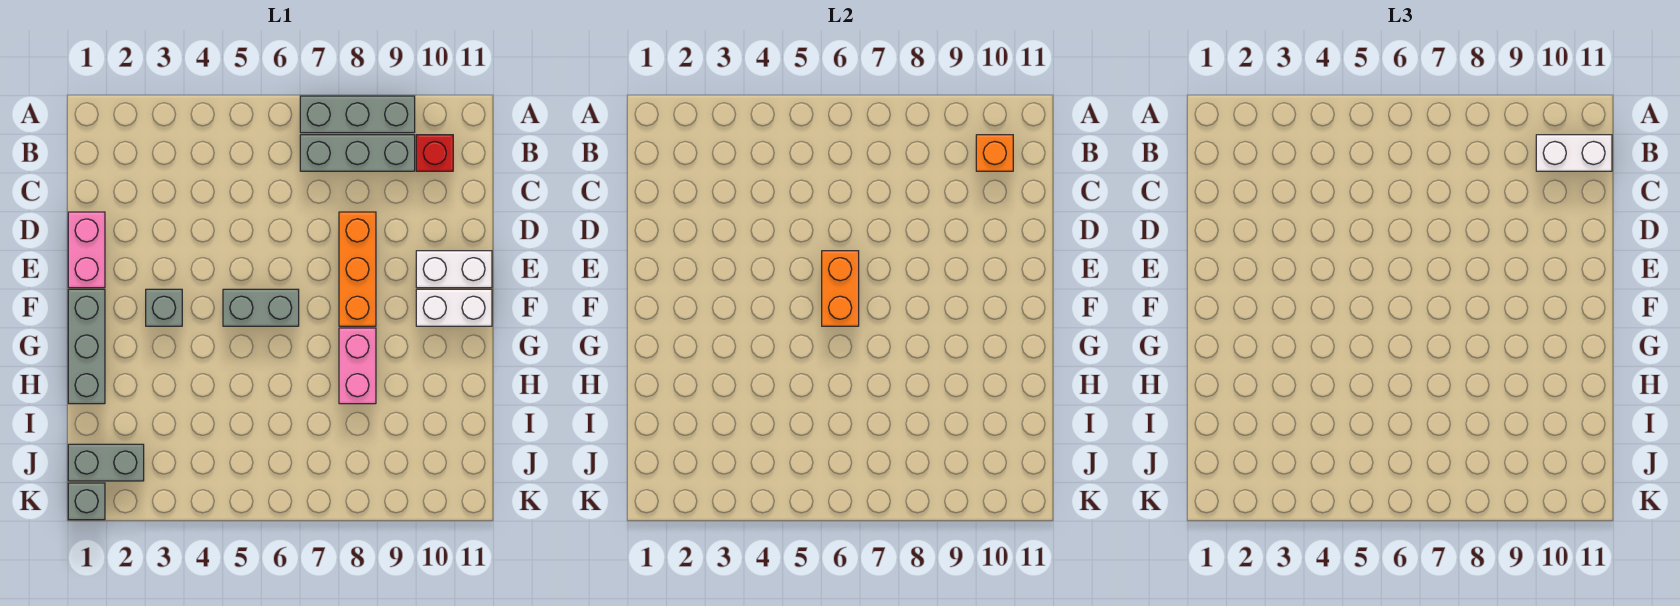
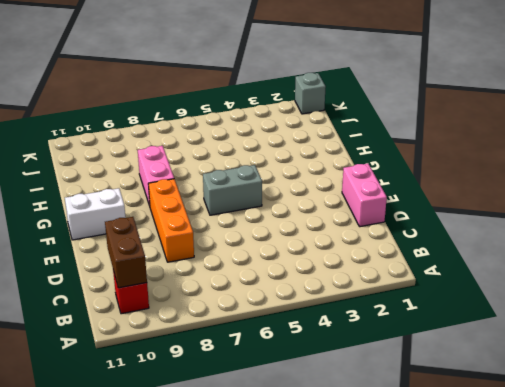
brown brick B10:C10 level 2 -> orange brick B10 level 2
none -> grey brick A7:A9 level 1
none -> grey brick B7:B9 level 1
none -> white brick E10:E11 level 1

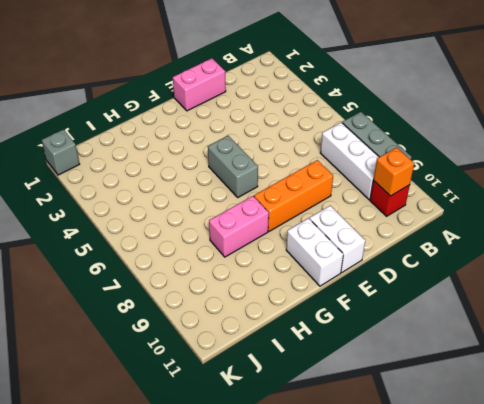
white brick B7:B9 level 1 -> grey brick B7:B9 level 1
none -> grey brick F1:H1 level 1
none -> grey brick F3 level 1
none -> grey brick J1:J2 level 1

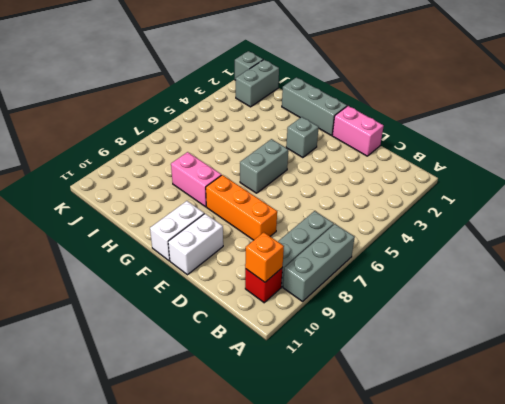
none -> orange brick E6:F6 level 2
none -> white brick B10:B11 level 3

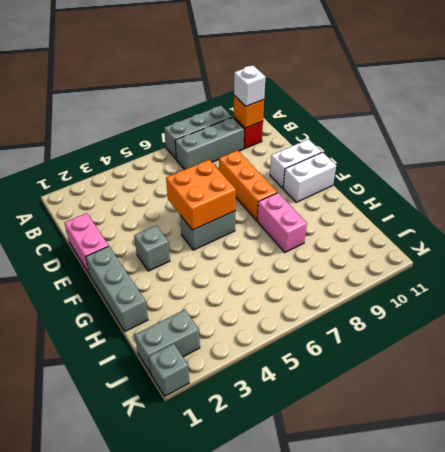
white brick B10 level 3 -> white brick B10:B11 level 3
orange brick E5:F6 level 2 -> orange brick E6:F6 level 2

